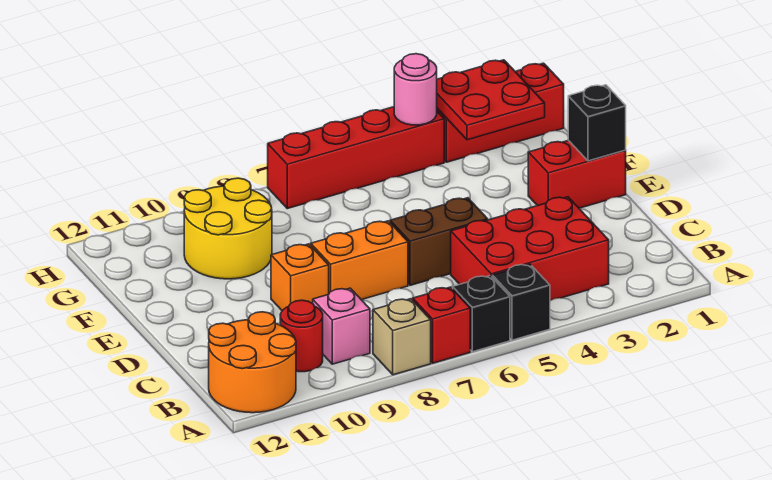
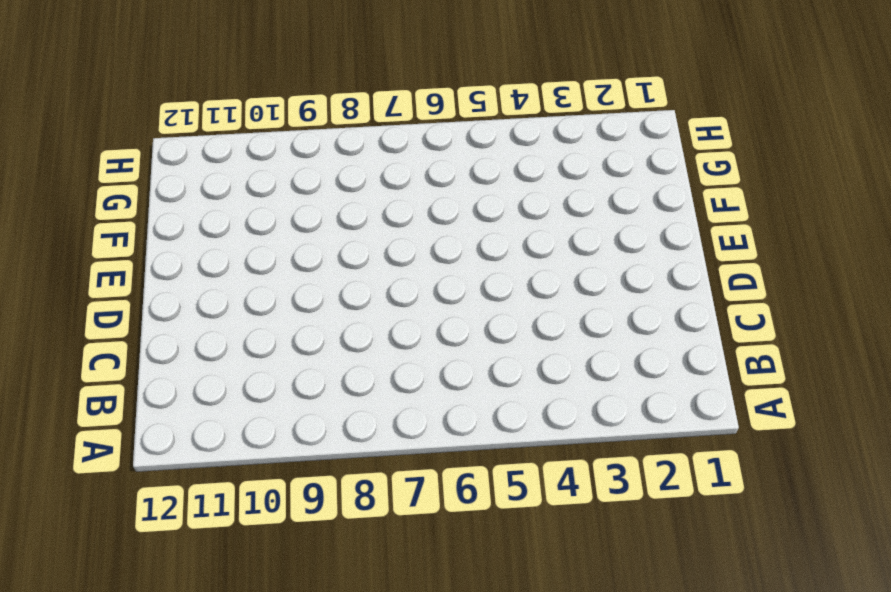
none -> black brick A5 level 1
none -> black brick A6 level 1
none -> red brick A7 level 1

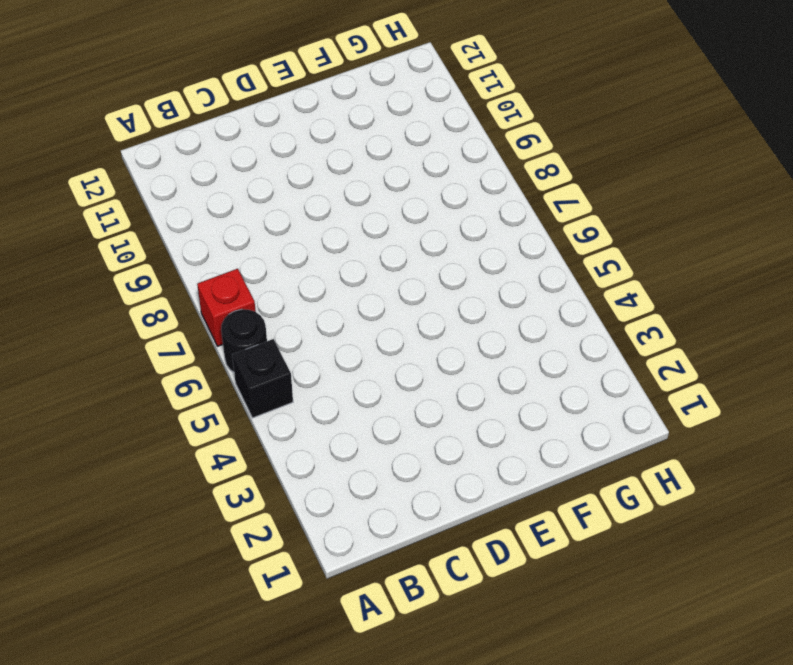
black round brick A6 level 1 -> black brick A6 level 1
none -> tan brick A8 level 1
none -> orange round brick A11:B12 level 1
none -> red brick B3:C5 level 1

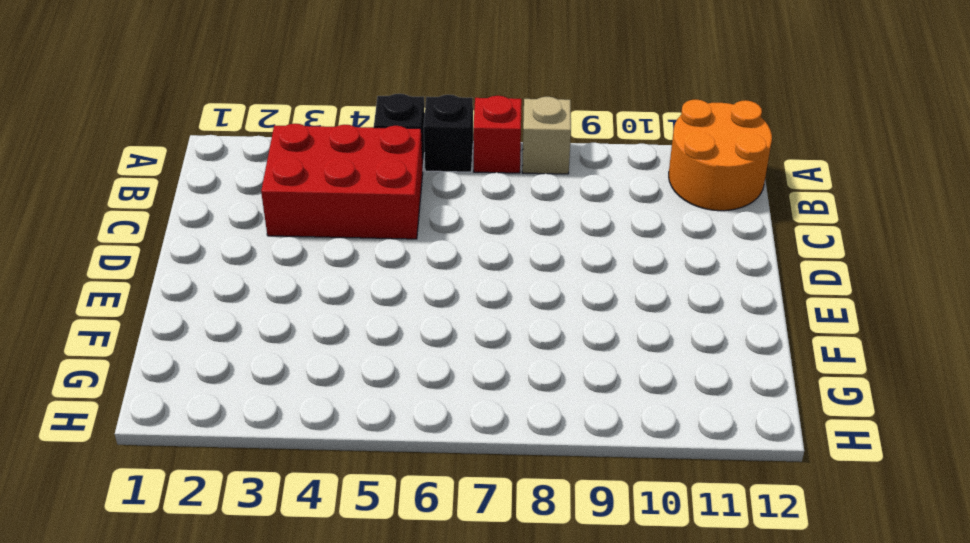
none -> pink brick B9 level 1
none -> red round brick B10 level 1
none -> brown brick D5:D6 level 1

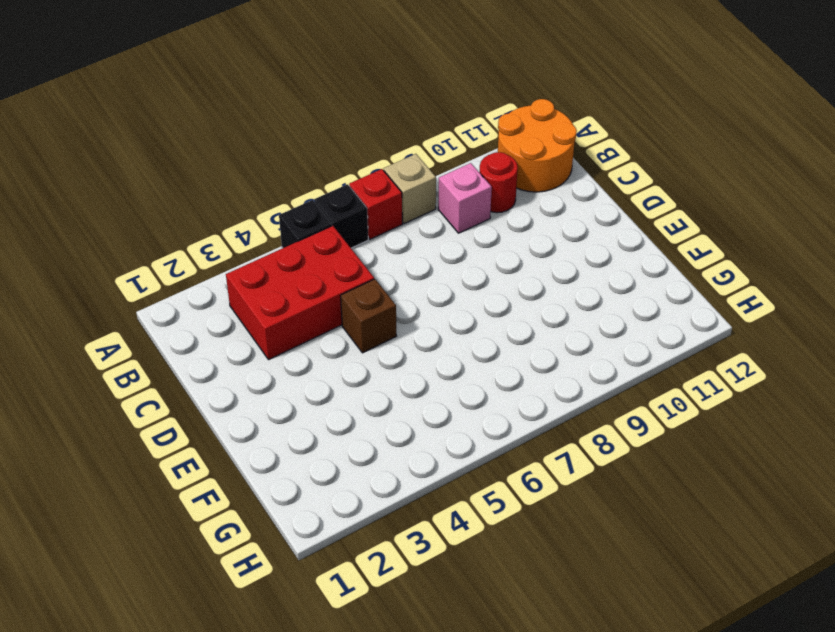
brown brick D5 level 1 -> brown brick D5:D6 level 1
none -> orange brick D7:D8 level 1
none -> orange brick D9 level 1
none -> red brick E1:E2 level 1

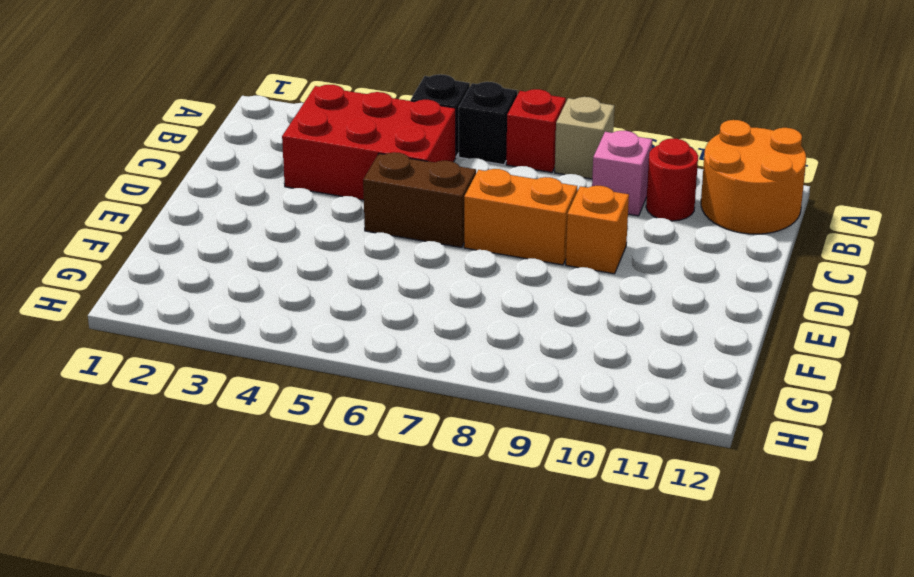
none -> red brick E1:E2 level 1
none -> yellow round brick F9:G10 level 1
none -> red brick H1:H3 level 1

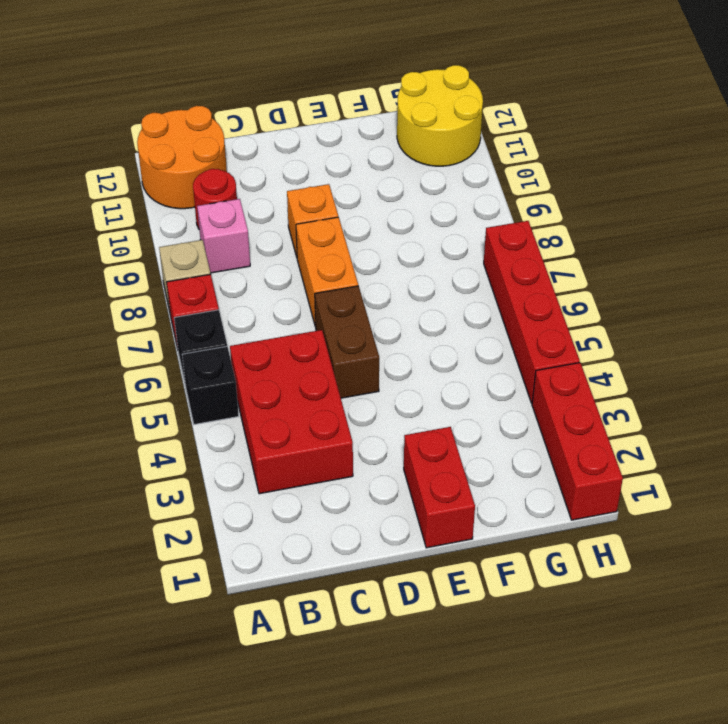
yellow round brick G11:H12 level 1 -> yellow round brick F9:G10 level 1
none -> black brick E1 level 2
none -> red plate G2:H3 level 2
none -> pink round brick H4 level 2

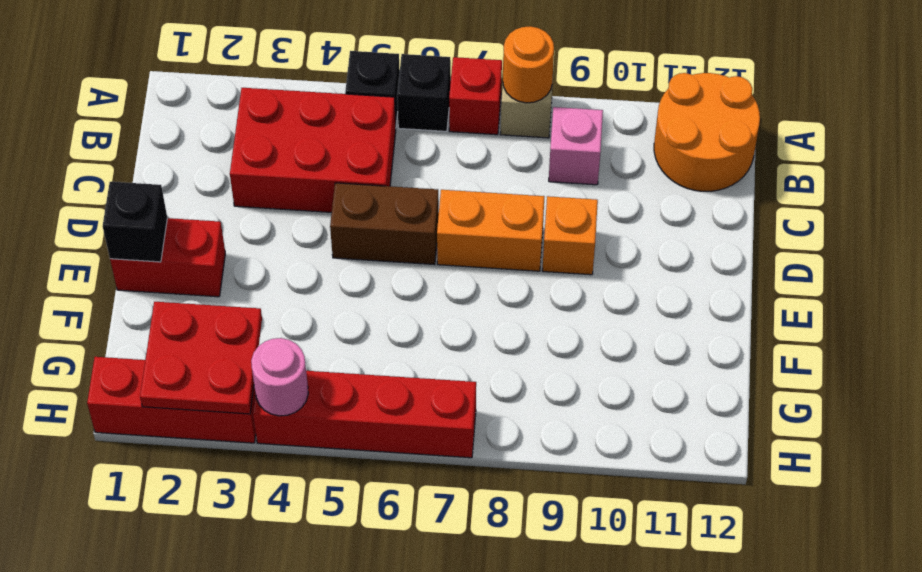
orange round brick A8 level 2 -> none
none -> red round brick B10 level 1
none -> yellow round brick F9:G10 level 1

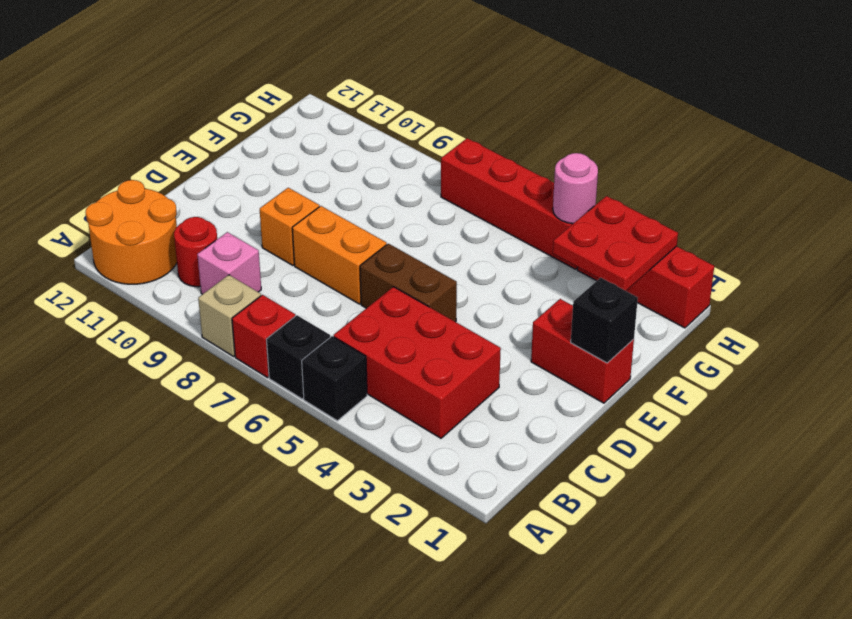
none -> yellow round brick F9:G10 level 1

